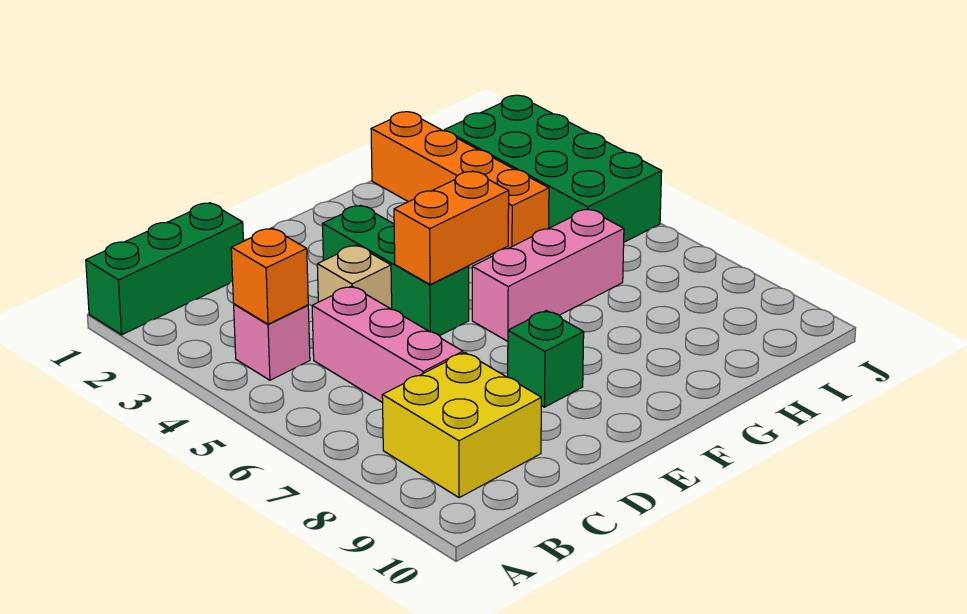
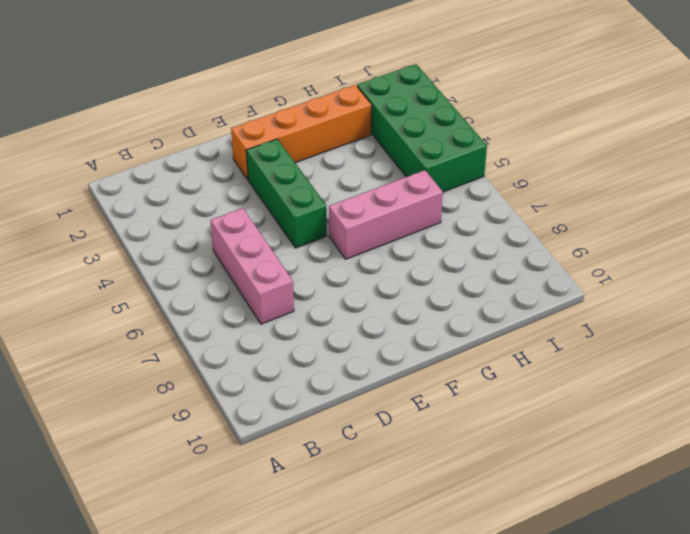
orange brick E2:H2 level 1 -> orange brick H1:H4 level 1
none -> green brick A1:C1 level 1
none -> pink brick B4 level 1
none -> yellow brick B8:C9 level 1

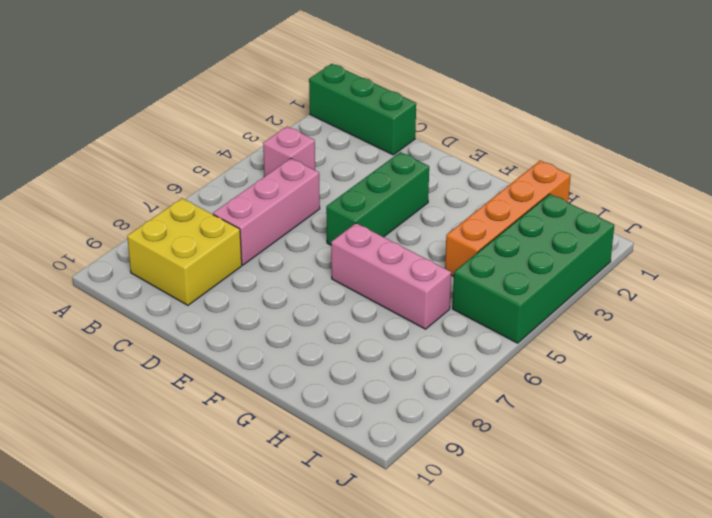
none -> tan brick D4 level 1
none -> green brick E8 level 1
none -> orange brick B4 level 2

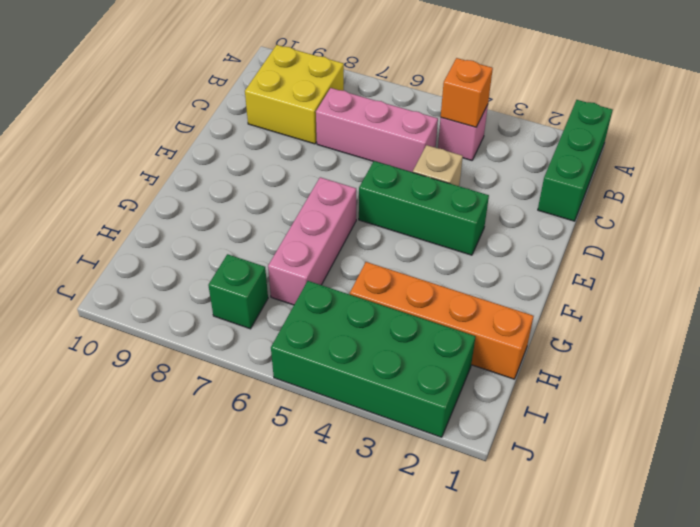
green brick I7 level 1 -> green brick E8 level 1
none -> orange brick E5:F5 level 2

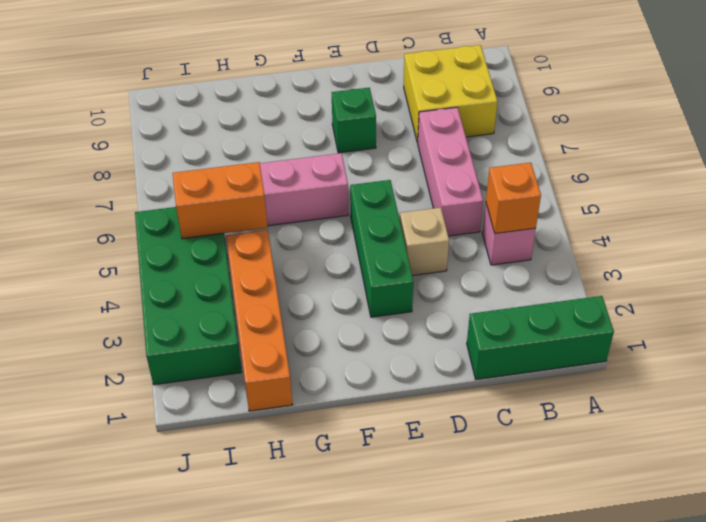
orange brick H5:I5 level 2 -> orange brick E5:F5 level 2

